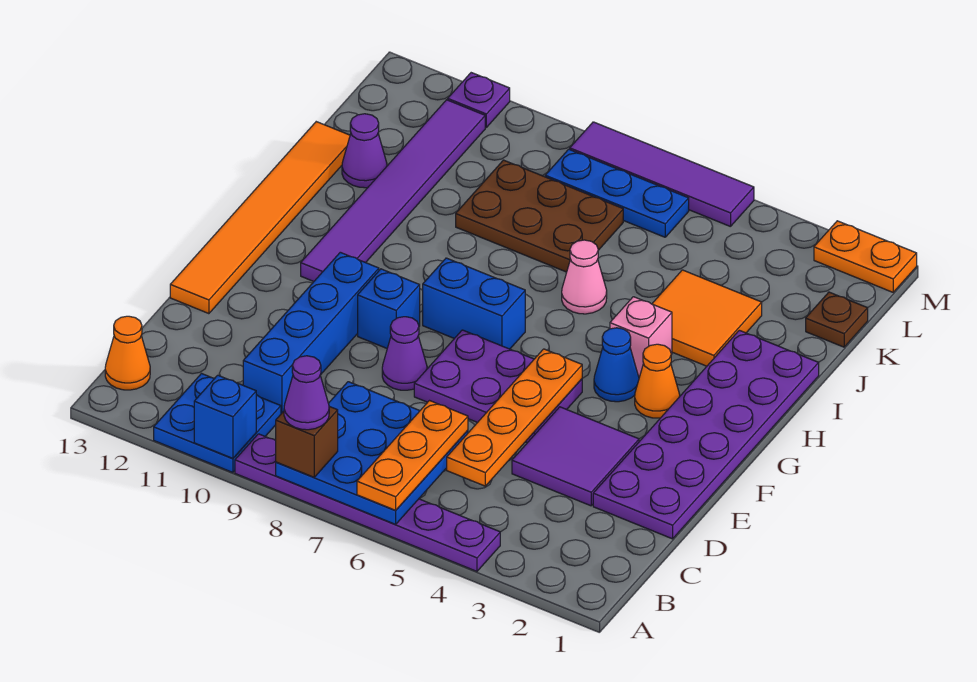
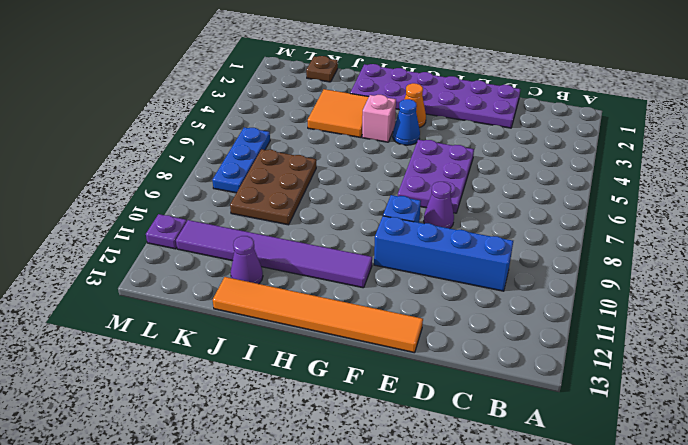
none -> purple plate A4:A9 level 1
none -> blue plate A10:B11 level 1
none -> orange cone B13 level 1
none -> purple tile D3:E4 level 1

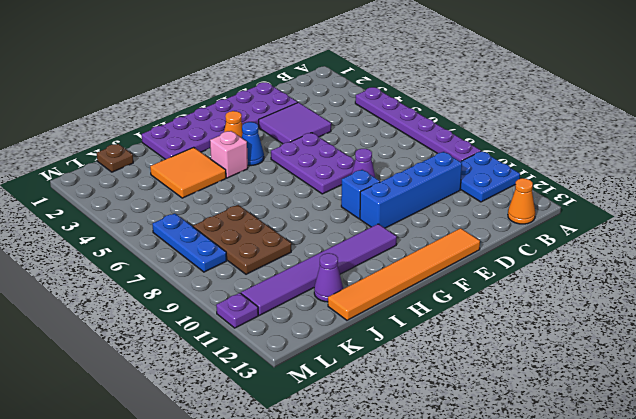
none -> blue brick G7:G8 level 1
none -> pink cone I6 level 1
none -> orange plate M1:M2 level 1
none -> purple tile M5:M8 level 1

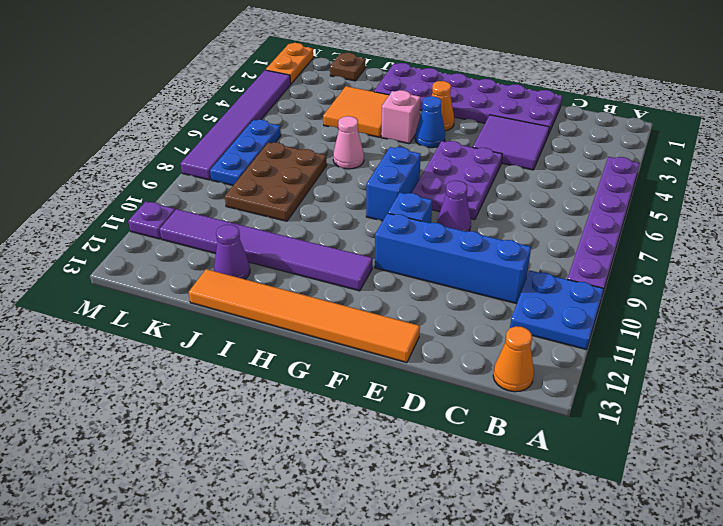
purple tile M3:M8 level 1 -> purple tile M5:M8 level 1
none -> blue plate A6:C8 level 2
none -> blue brick A10 level 2
none -> orange plate C5:F5 level 2
none -> orange plate A6:C6 level 3

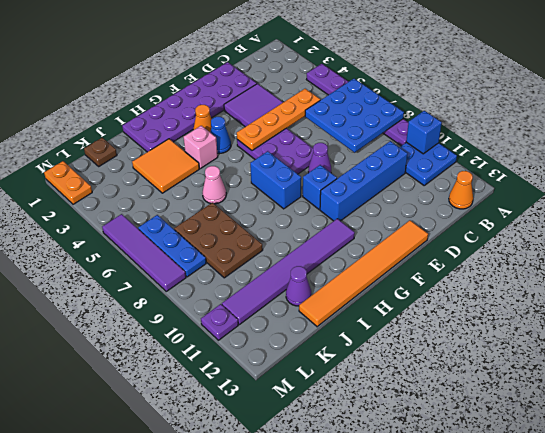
none -> orange plate A6:C6 level 3
none -> brown brick A8 level 3
none -> purple cone A8 level 4

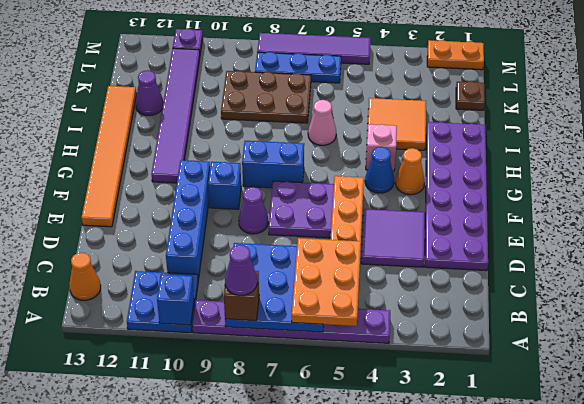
orange plate A5:C6 level 3 -> orange plate A6:C6 level 3

